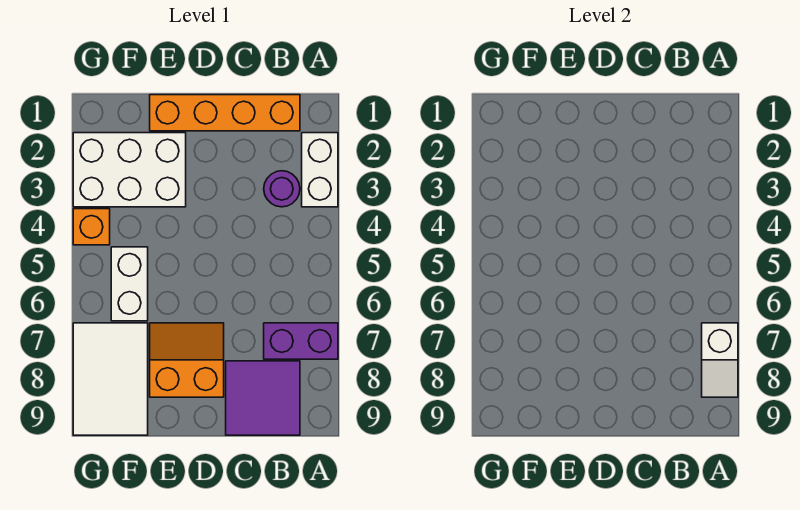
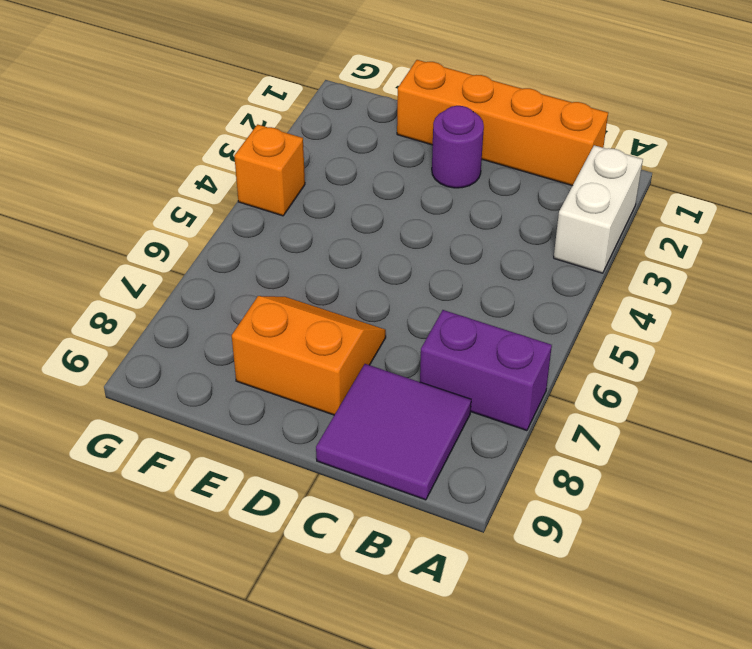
purple round brick D2 level 1 -> purple round brick B3 level 1
none -> white brick E2:G3 level 1
none -> white brick F5:F6 level 1

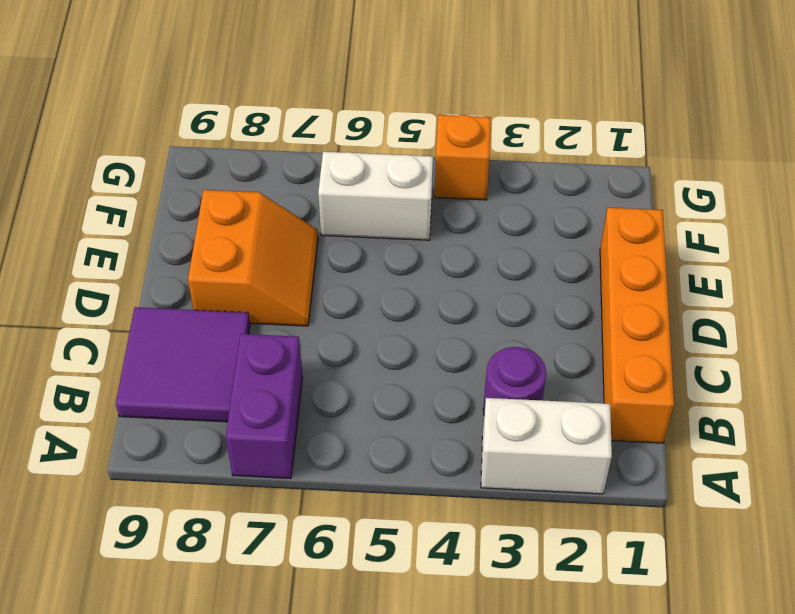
none -> white brick E2:G3 level 1
none -> white tile F7:G9 level 1

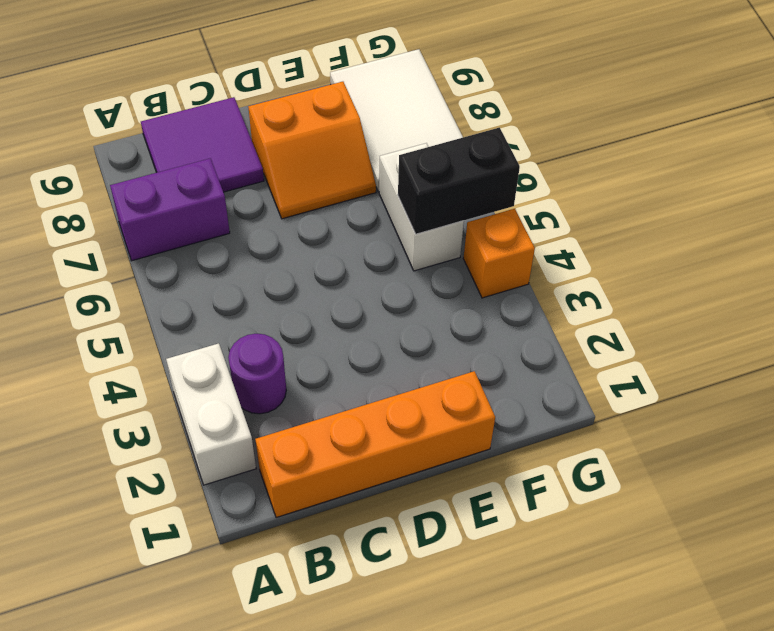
black brick F5:G5 level 2 -> none
none -> white brick E2:G3 level 1
none -> white slope A7:A8 level 2 top 7

